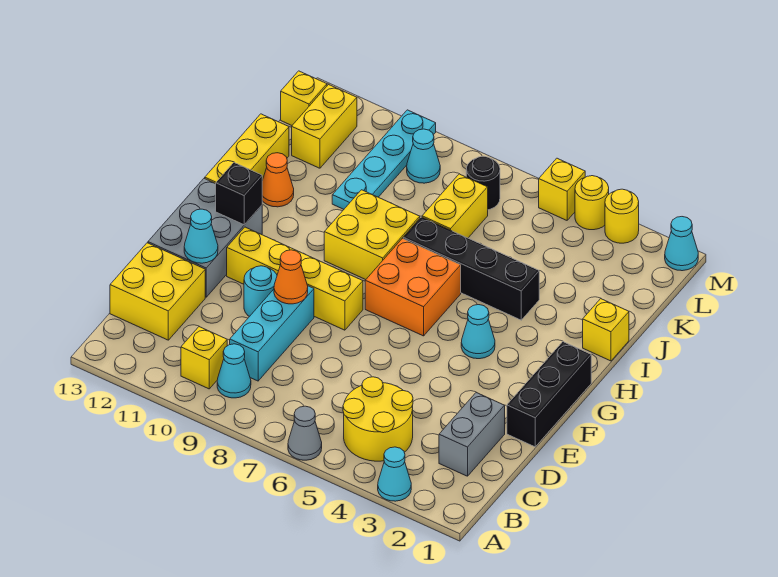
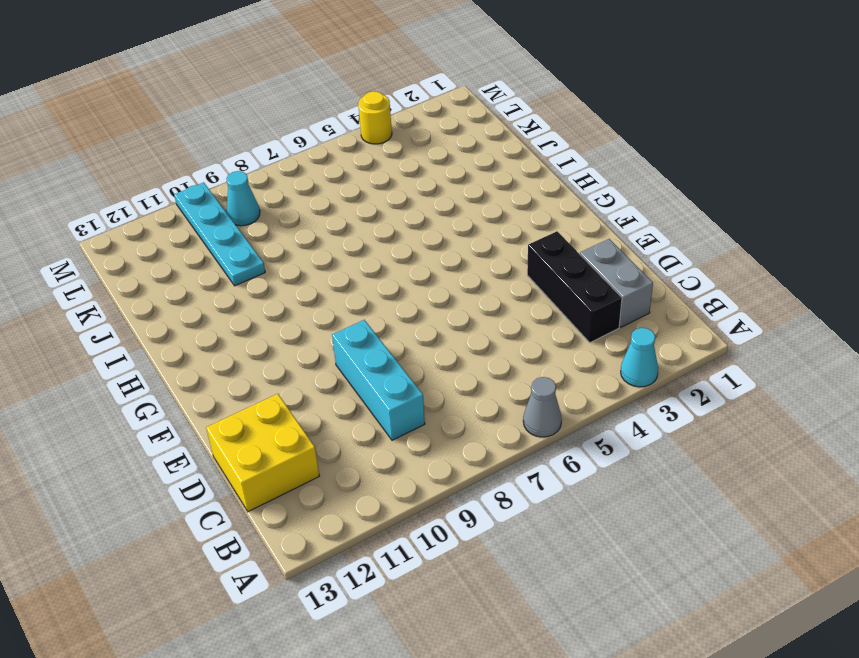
black brick C3:E3 level 1 -> black brick E1:G1 level 1
none -> yellow round brick B4:C5 level 1
none -> cyan cone B9 level 1
none -> yellow brick B10 level 1
none -> cyan round brick E10 level 1

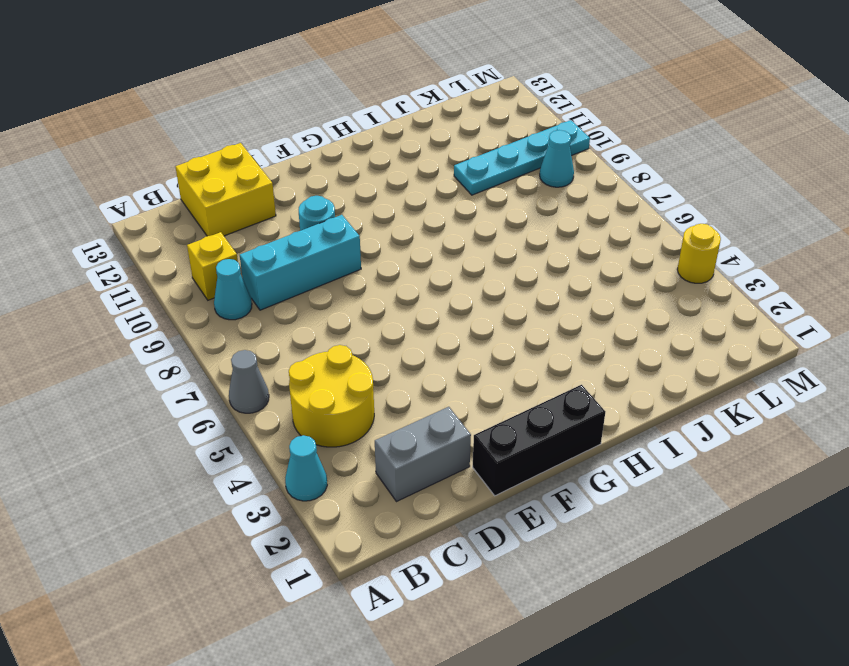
none -> grey brick E12:G13 level 1
none -> yellow brick F8:F11 level 1
none -> cyan cone G4 level 1
none -> orange brick G6:H7 level 1

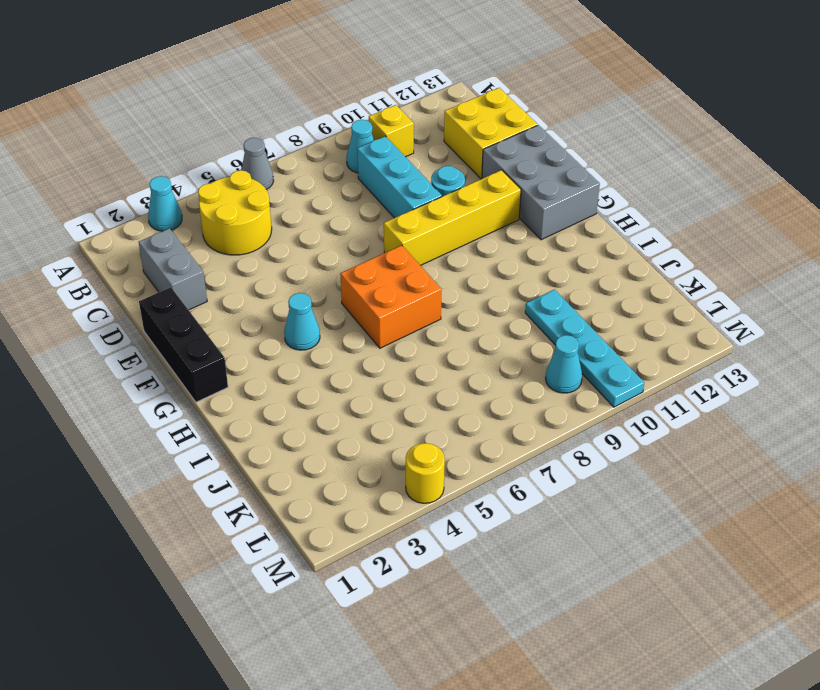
none -> yellow brick H8:I9 level 1
none -> yellow brick H13:J13 level 1
none -> yellow brick I1 level 1
none -> black brick I4:I7 level 1

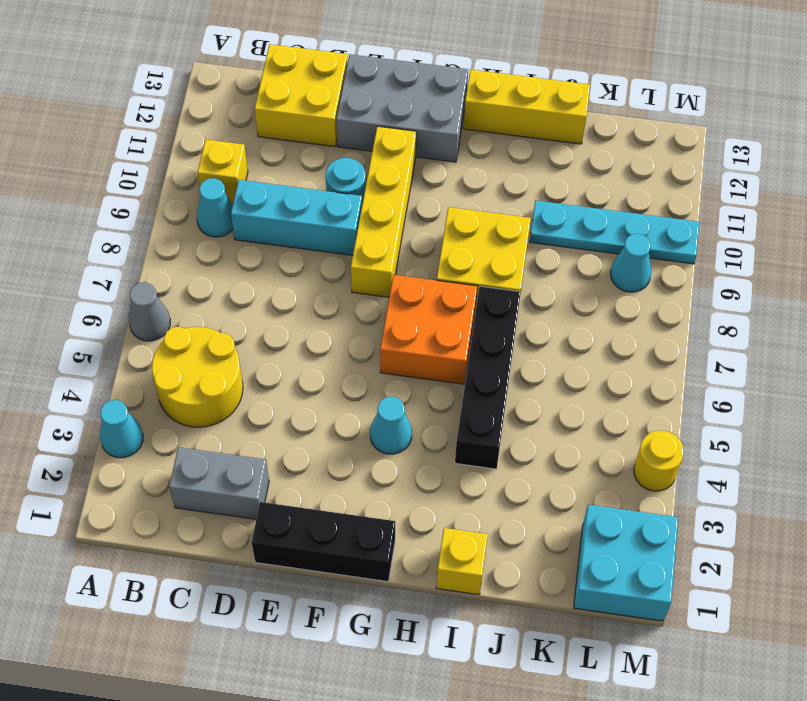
cyan brick L1:M2 level 1 -> cyan cone M1 level 1
none -> orange cone I12 level 1
none -> yellow brick J7:K7 level 1
none -> yellow brick K12:L12 level 1
none -> black round brick L7 level 1

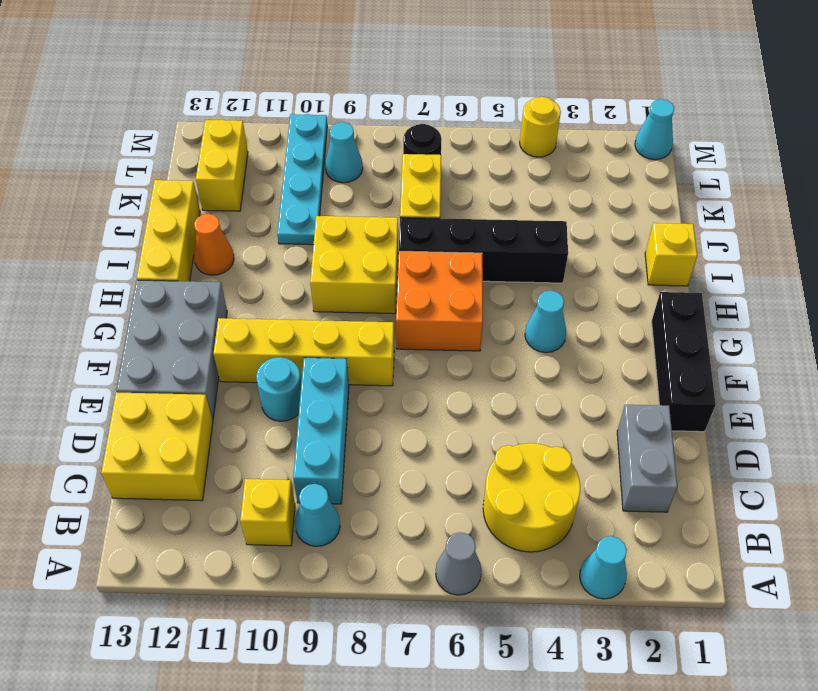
none -> yellow brick L13 level 1
none -> yellow round brick M3 level 1
none -> yellow brick M5 level 1
none -> orange cone E9 level 2

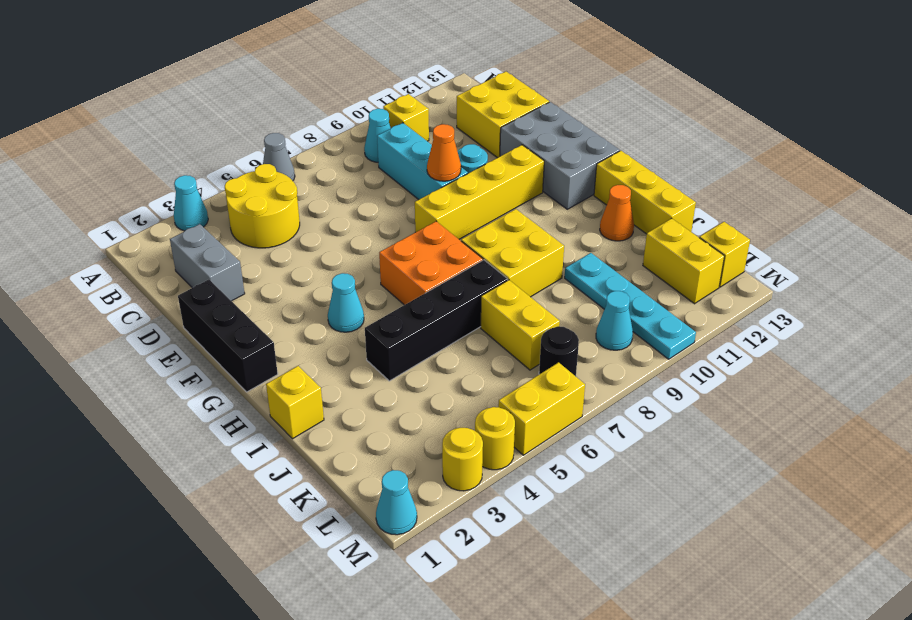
yellow brick M5:M6 level 1 -> yellow brick M5 level 1
none -> cyan cone E12 level 2
none -> black brick G12 level 2

